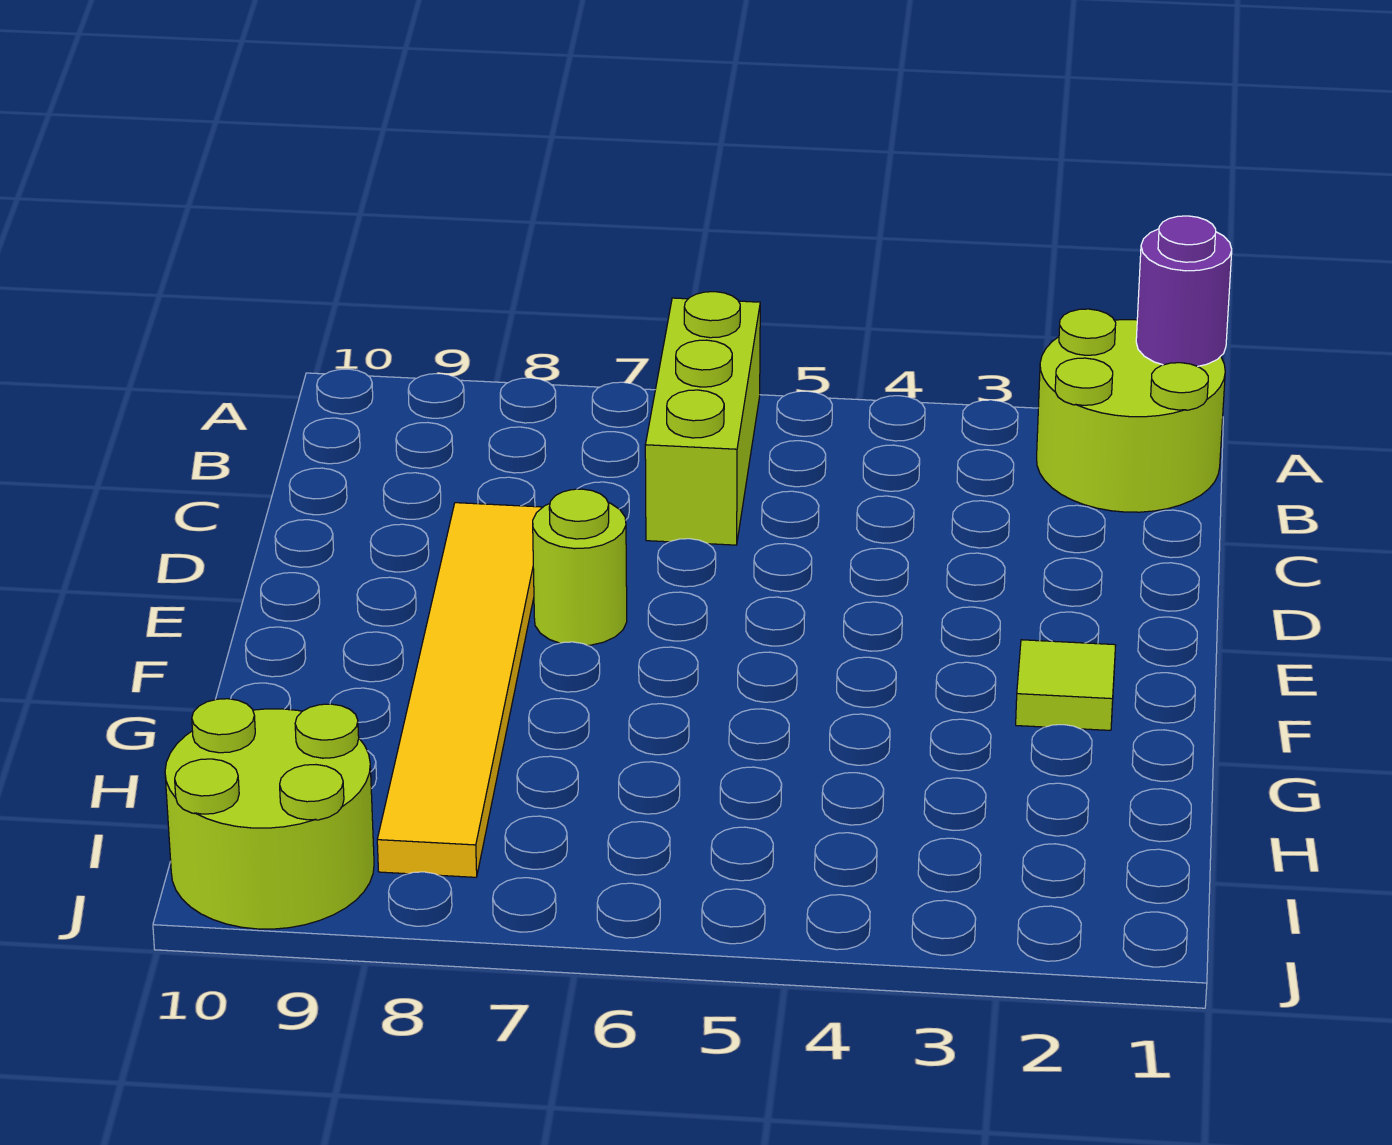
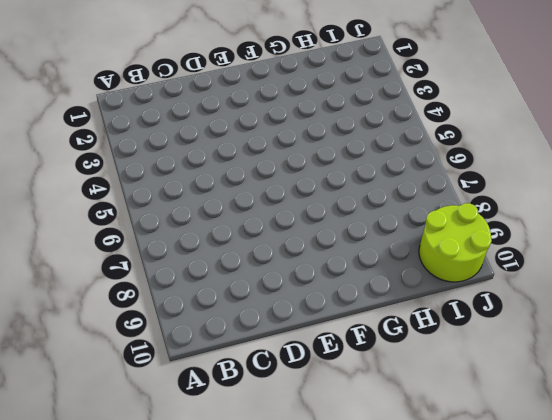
none -> lime round brick A1:B2 level 1
none -> lime brick A6:C6 level 1

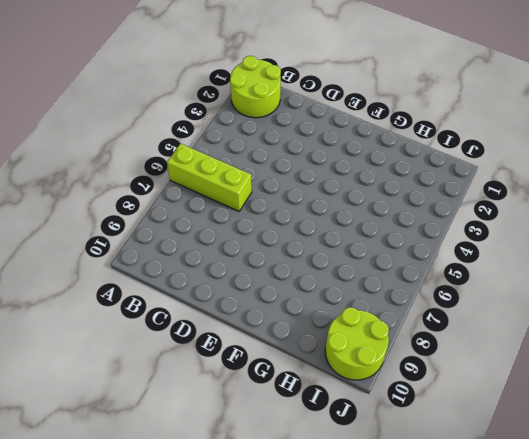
none -> yellow tile D8:I8 level 1
none -> lime round brick E7 level 1

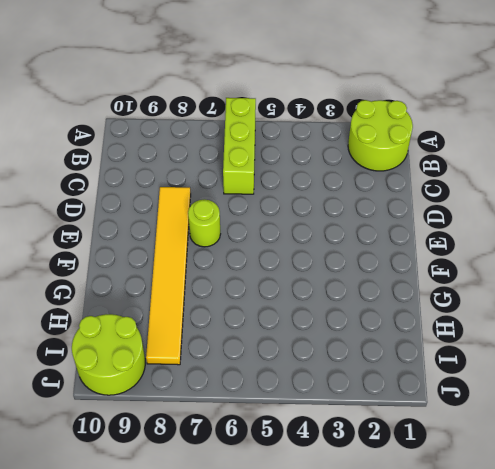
none -> lime tile F2 level 1
none -> purple round brick A1 level 2

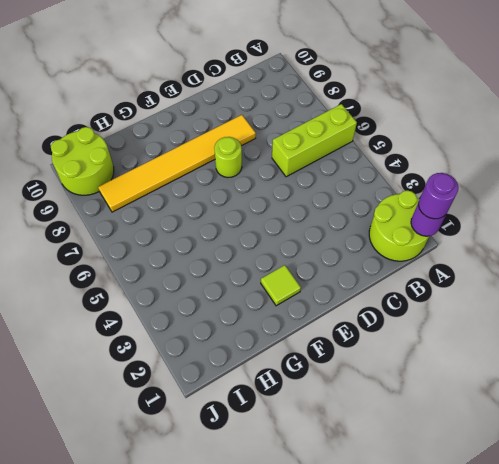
purple round brick A1 level 3 -> none

